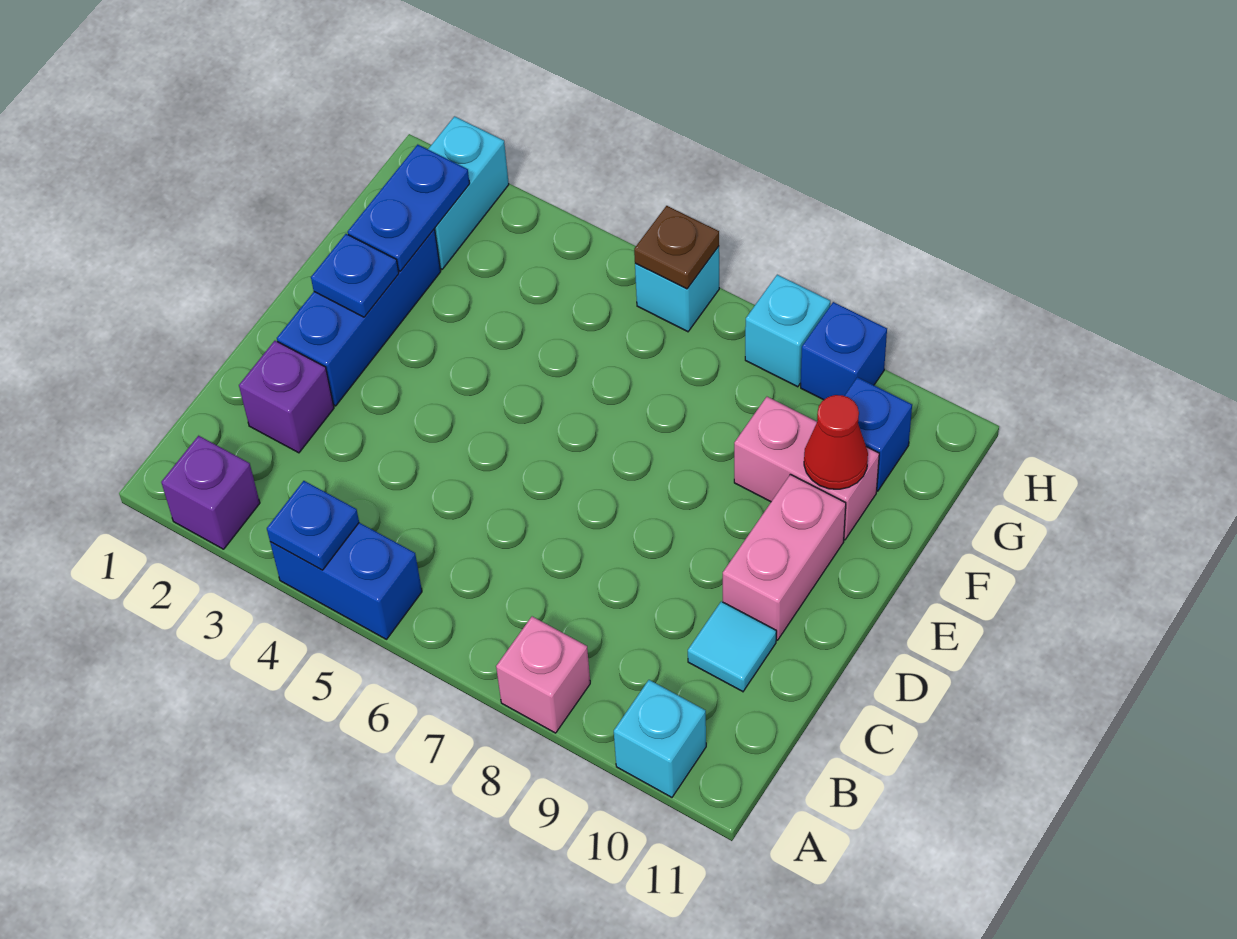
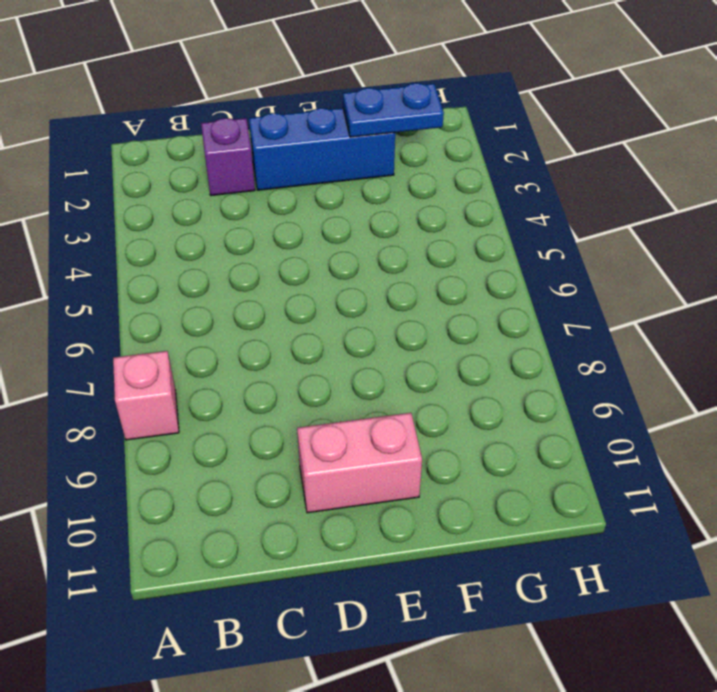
none -> purple brick A2 level 1
none -> blue brick A4:A5 level 1
none -> cyan brick A10 level 1

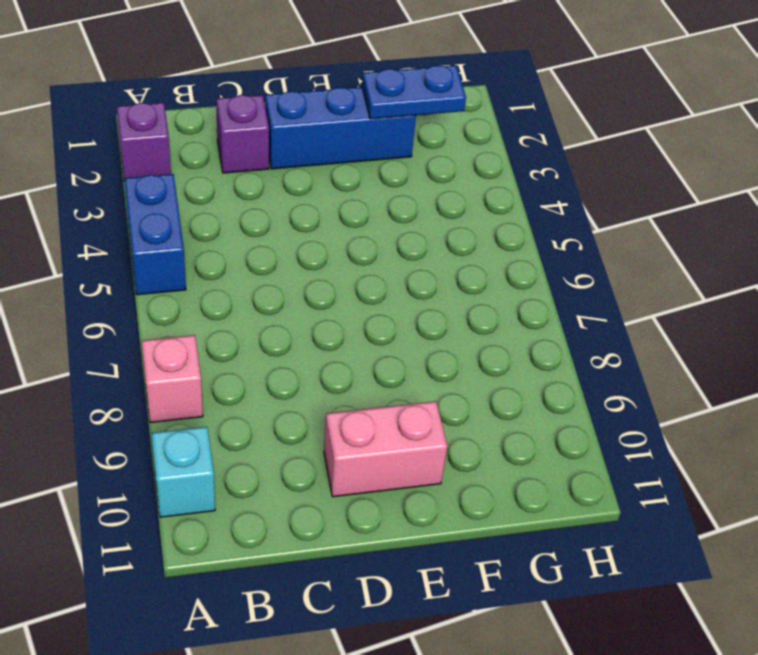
none -> cyan tile C10 level 1
none -> pink brick F9:F10 level 1
none -> cyan brick G2:H2 level 1

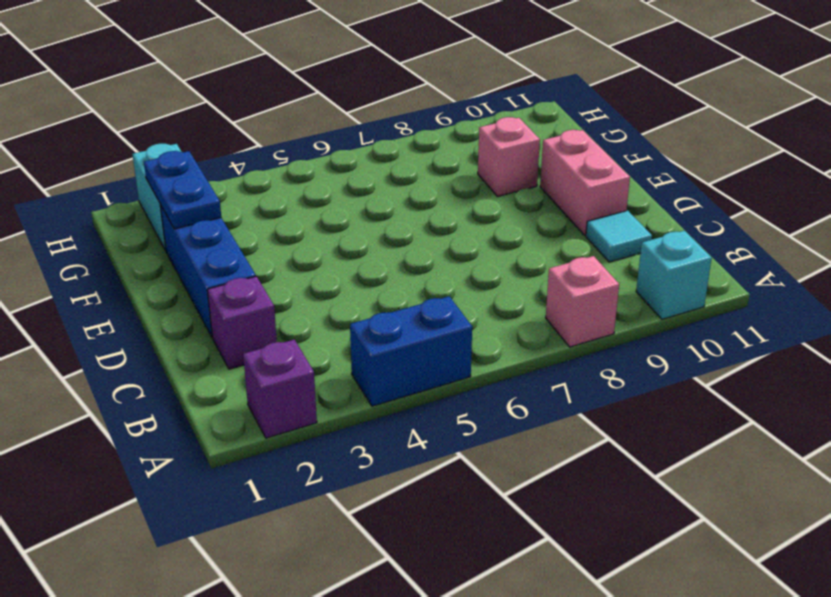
pink brick F9 level 1 -> pink brick F9:F10 level 1
none -> blue brick G10 level 1
none -> cyan brick H6 level 1
none -> cyan brick H8 level 1

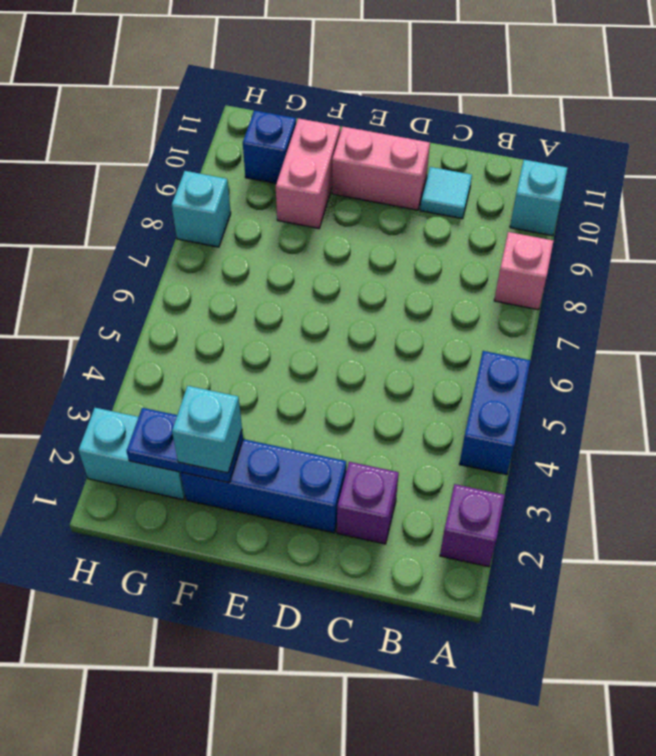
cyan brick F2 level 3 -> cyan brick H6 level 1
none -> blue brick H9 level 1
none -> blue plate A4 level 2
none -> blue plate E2 level 2

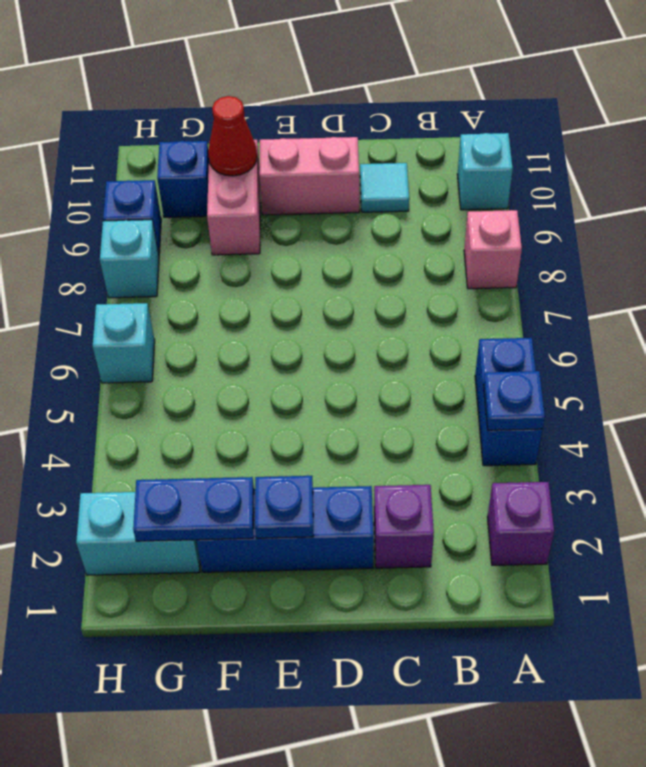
none -> brown plate H6 level 2

